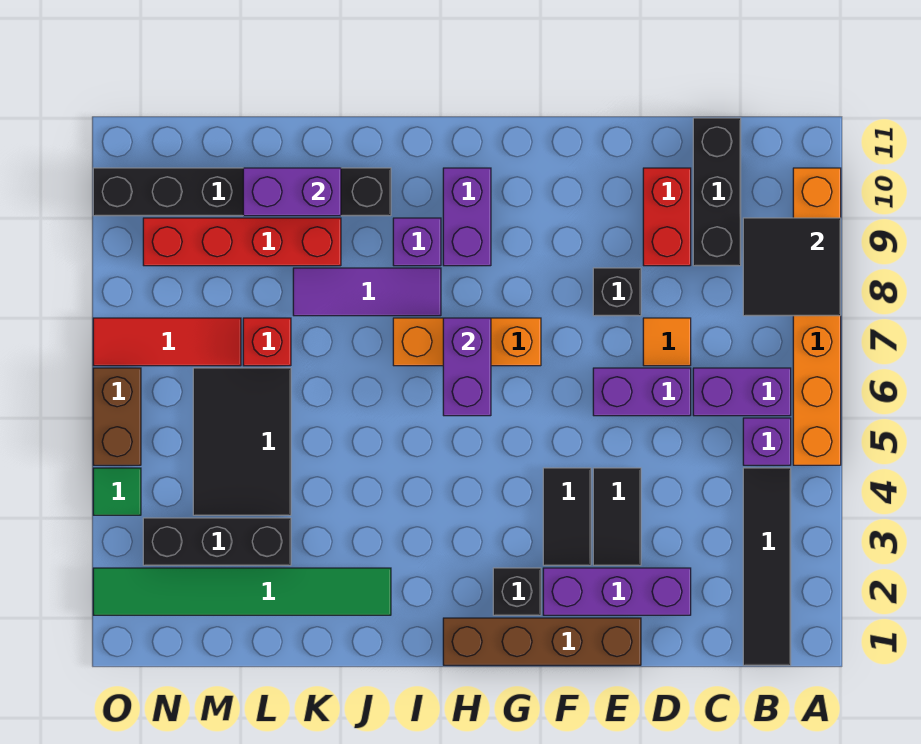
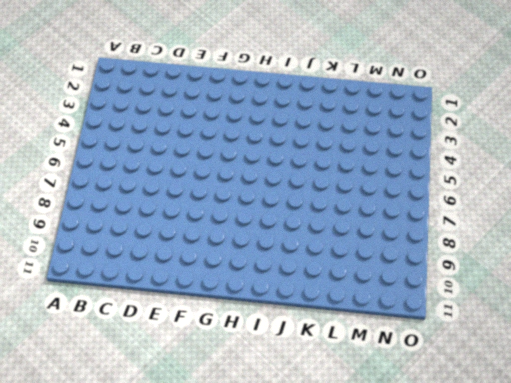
none -> orange brick A5:A10 level 1
none -> black tile B1:B4 level 1
none -> purple brick B5 level 1
none -> purple brick B6:C6 level 1

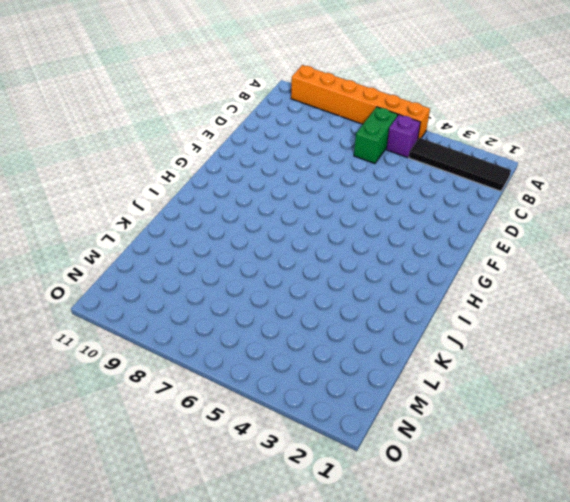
green brick B6:C6 level 1 -> purple brick B6:C6 level 1
none -> black brick C9:C11 level 1
none -> purple brick D2:F2 level 1
none -> purple brick D6:E6 level 1
none -> orange tile D7 level 1

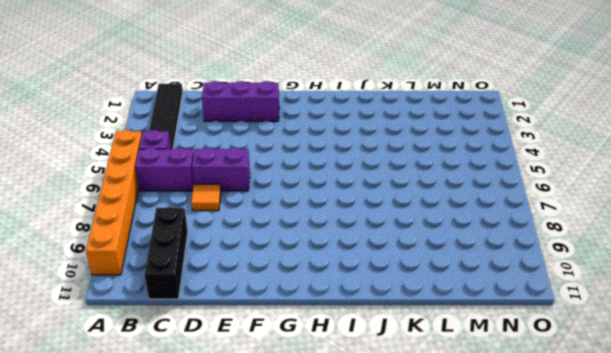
none -> red brick D9:D10 level 1
none -> brown brick E1:H1 level 1
none -> black tile E3:E4 level 1
none -> black brick E8 level 1

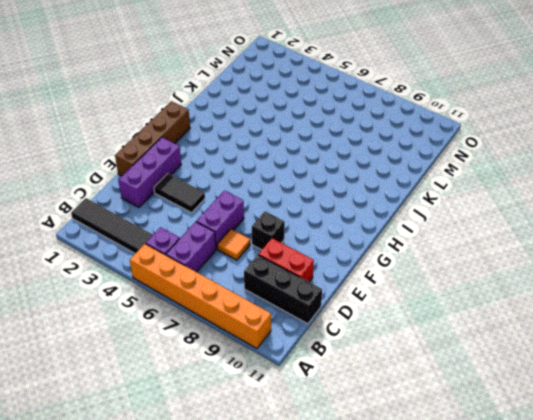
none -> black tile F3:F4 level 1
none -> black brick G2 level 1
none -> orange brick G7:I7 level 1
none -> purple brick H9:H10 level 1

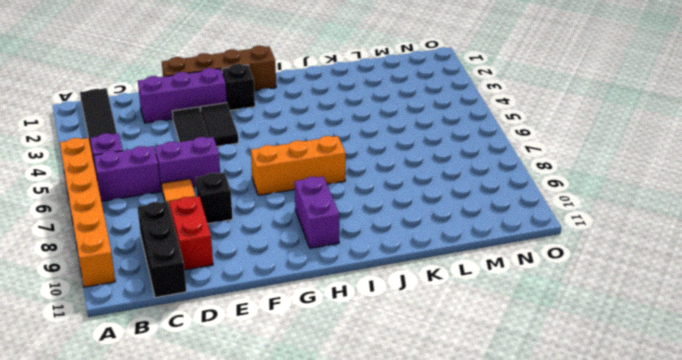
none -> purple tile I8:K8 level 1
none -> purple brick I9 level 1
none -> green tile J2:O2 level 1
none -> black brick J10:O10 level 1

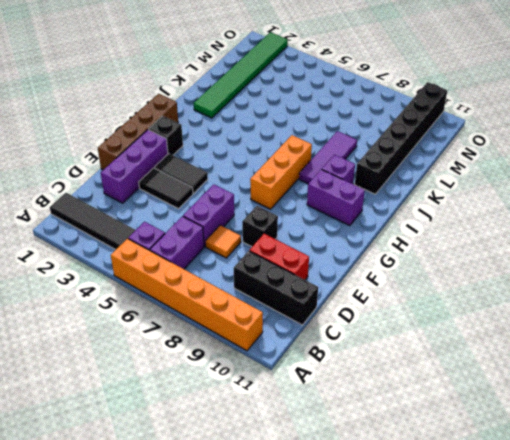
none -> red brick K9:N9 level 1
none -> black brick L3:N3 level 1
none -> black tile L4:M6 level 1
none -> red brick L7 level 1

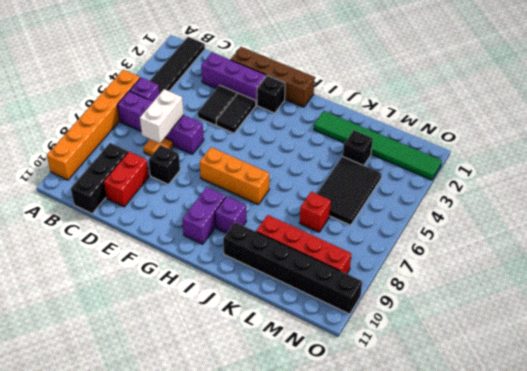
white brick D6:D7 level 2 -> none
black brick L3 level 1 -> black brick L3:N3 level 1
none -> purple tile I8:K8 level 1
none -> red tile M7:O7 level 1
none -> green tile O4 level 1
none -> brown brick O5:O6 level 1

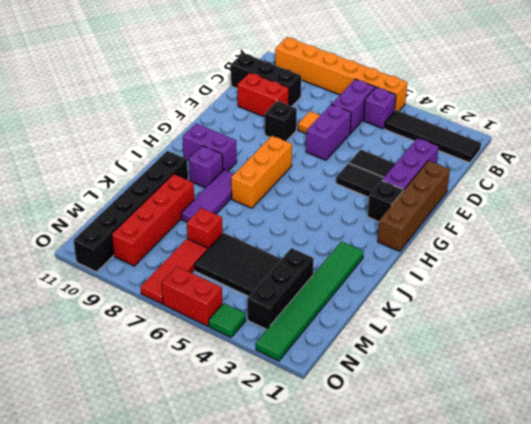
red brick O5:O6 level 1 -> brown brick O5:O6 level 1
none -> black tile A8:B9 level 2
none -> purple brick H6:H7 level 2
none -> purple brick K10:L10 level 2

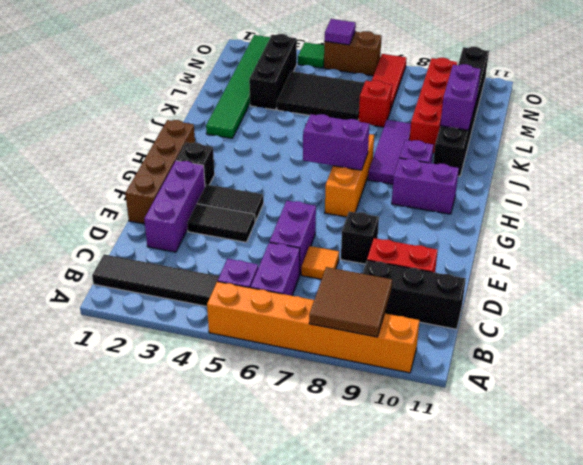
brown tile A8:B9 level 2 -> black tile A8:B9 level 2
purple tile O5 level 2 -> none

